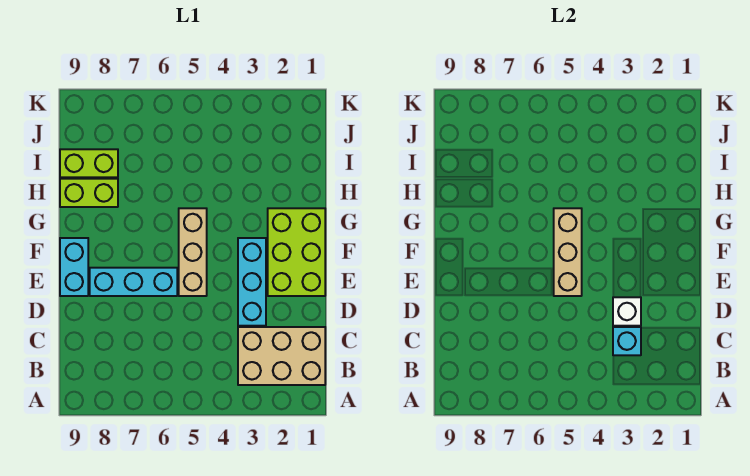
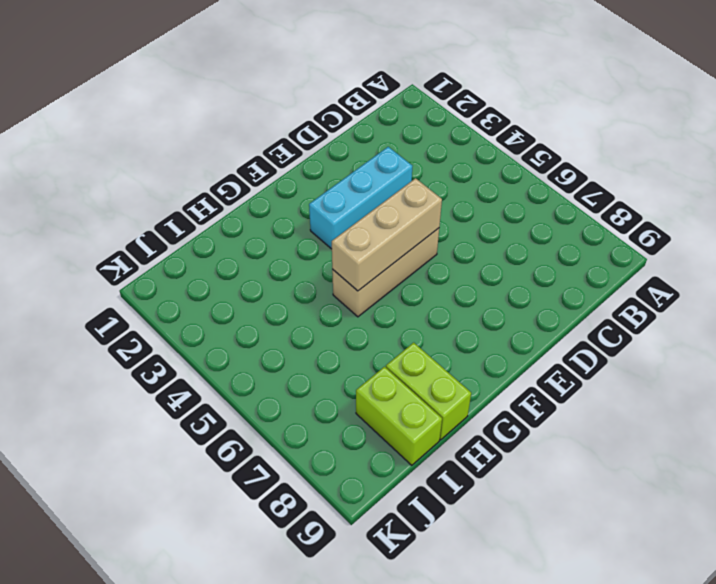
none -> tan brick B1:C3 level 1
none -> lime brick E1:G2 level 1

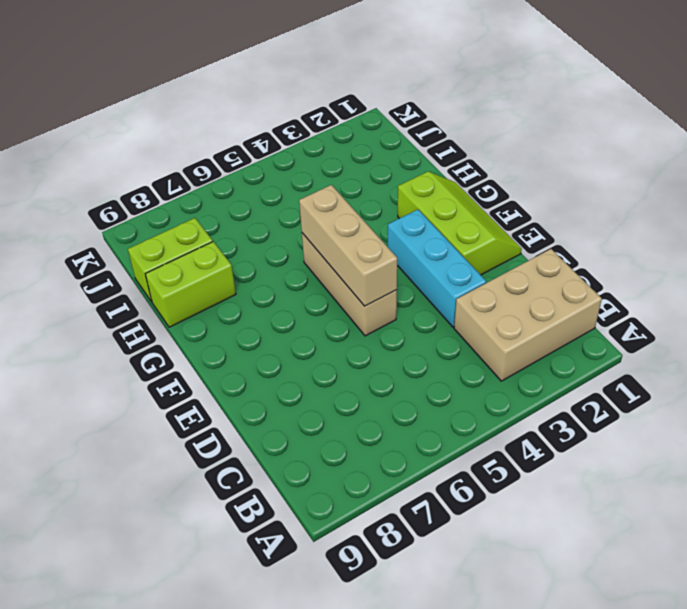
lime slope E1:G2 level 1 top 2 -> lime brick E1:G2 level 1
none -> cyan brick E6:E8 level 1
none -> cyan brick E9:F9 level 1

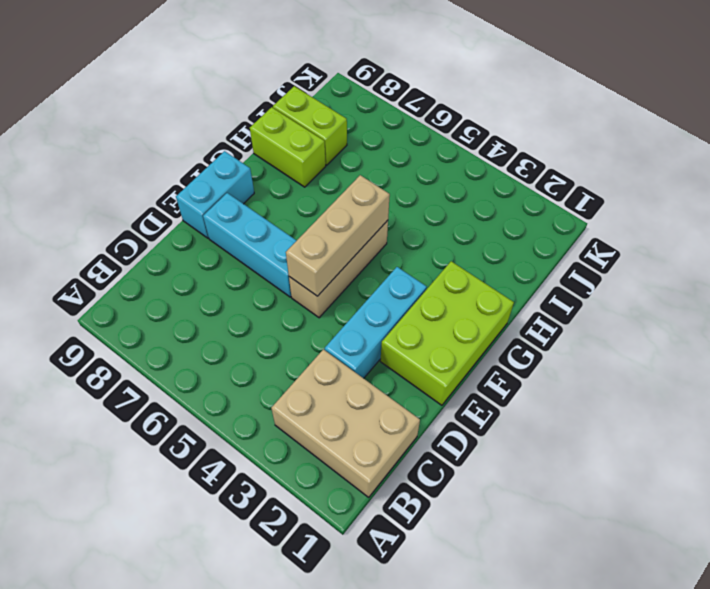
none -> cyan brick C3 level 2
none -> white brick D3 level 2

